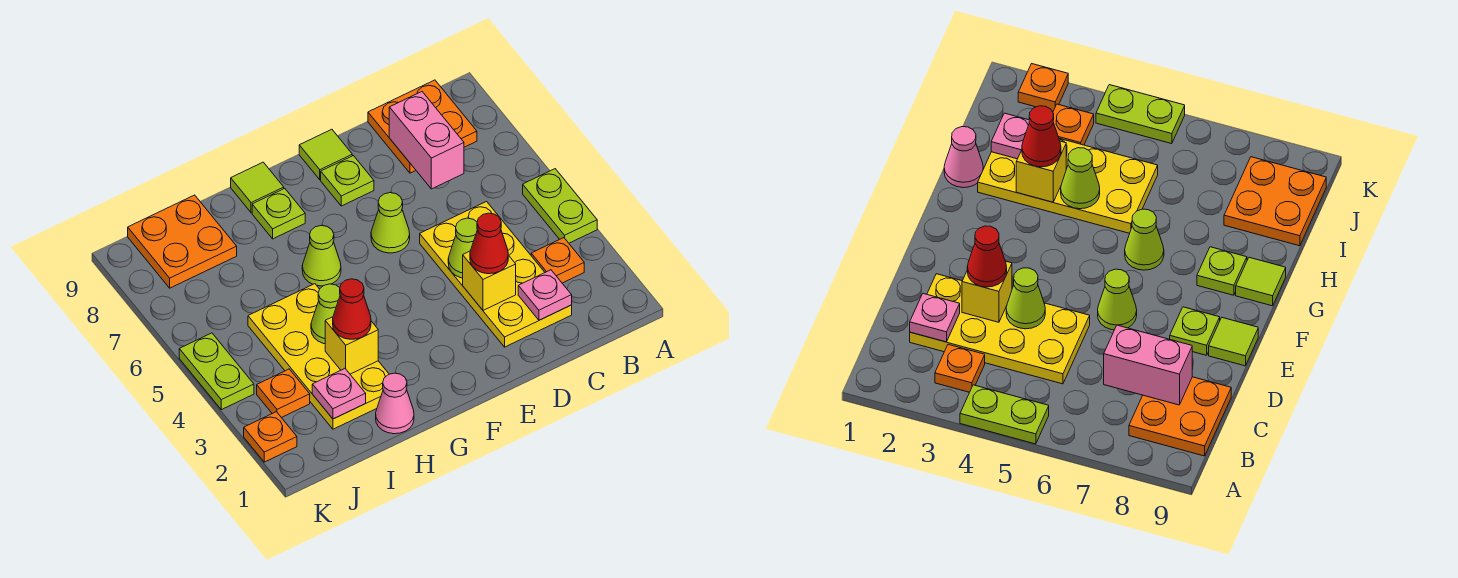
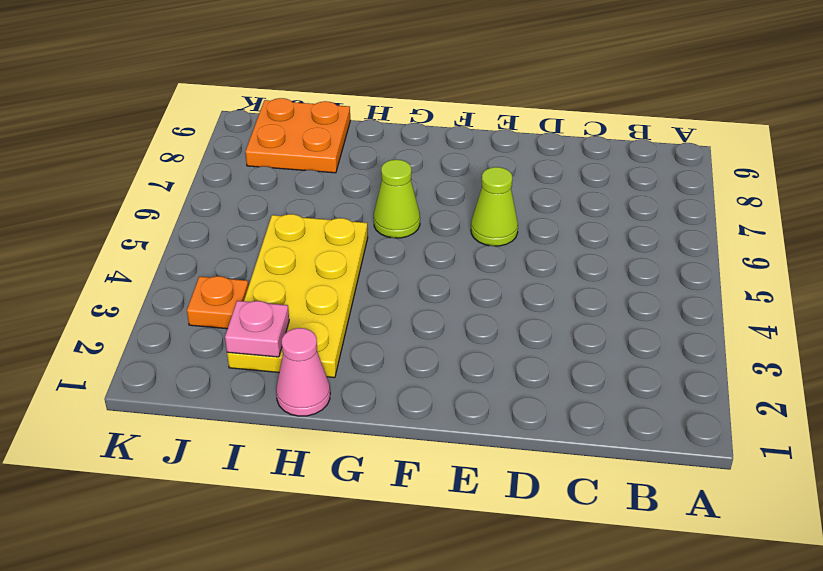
none -> lime plate A4:A5 level 1
none -> orange plate B3 level 1
none -> orange plate B8:C9 level 1

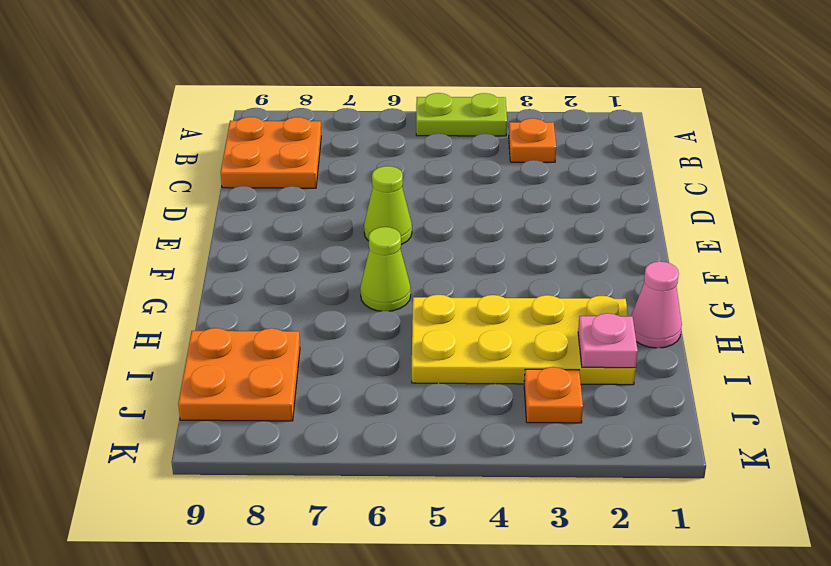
none -> yellow plate C2:D5 level 1
none -> lime plate E8 level 1
none -> lime tile E9 level 1

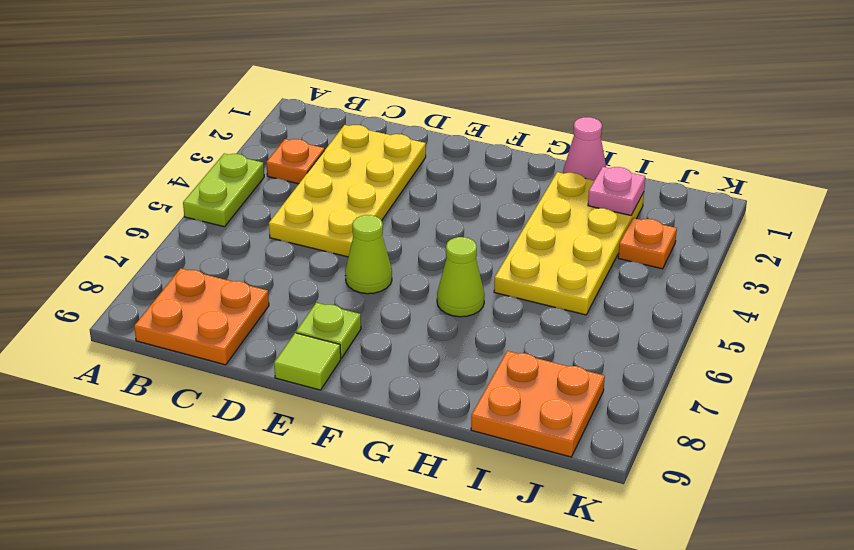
none -> lime plate G8 level 1
none -> lime tile G9 level 1
none -> orange plate K2 level 1

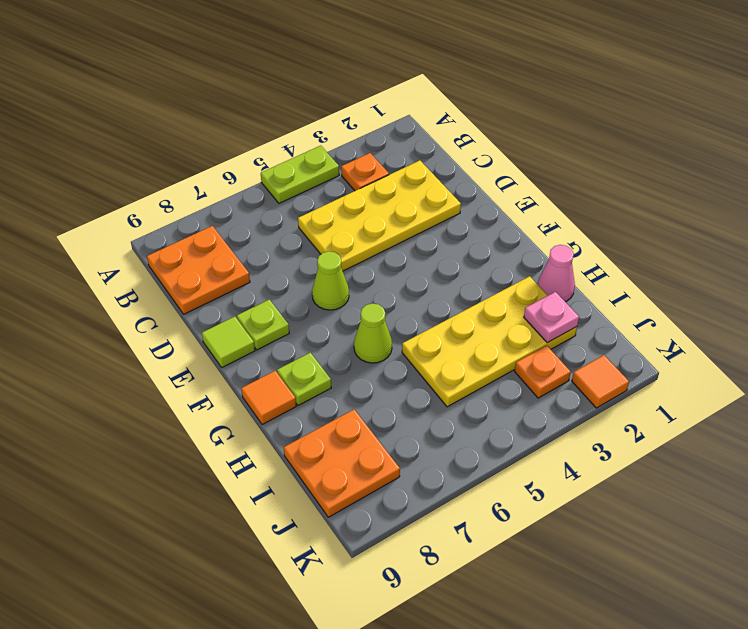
orange tile G9 level 1 -> lime tile G9 level 1
orange tile K2 level 1 -> orange plate K2 level 1
none -> lime plate K4:K5 level 1
none -> pink plate C2 level 2
none -> pink brick C7:C8 level 2

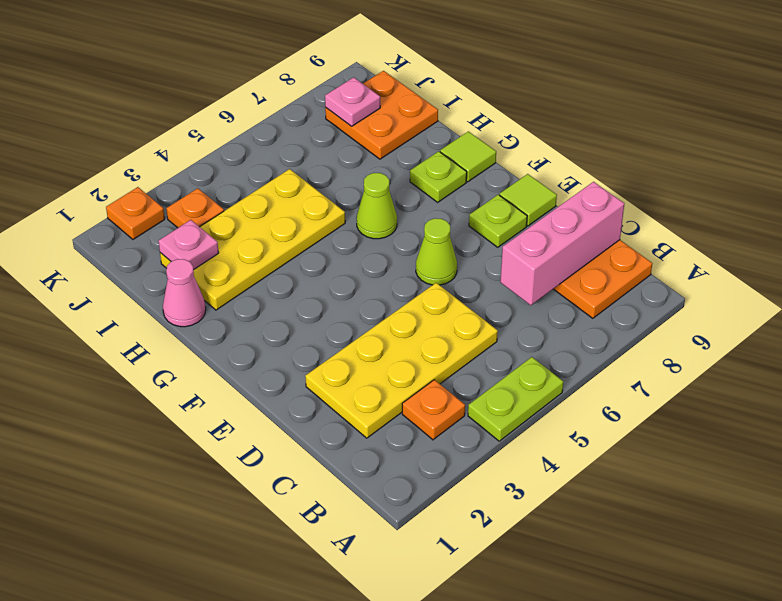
pink brick C7:C9 level 2 -> pink brick C7:C8 level 2
pink plate J8 level 2 -> pink plate C2 level 2
none -> lime plate K4:K5 level 1
none -> yellow brick D3 level 2
none -> lime cone D4 level 2

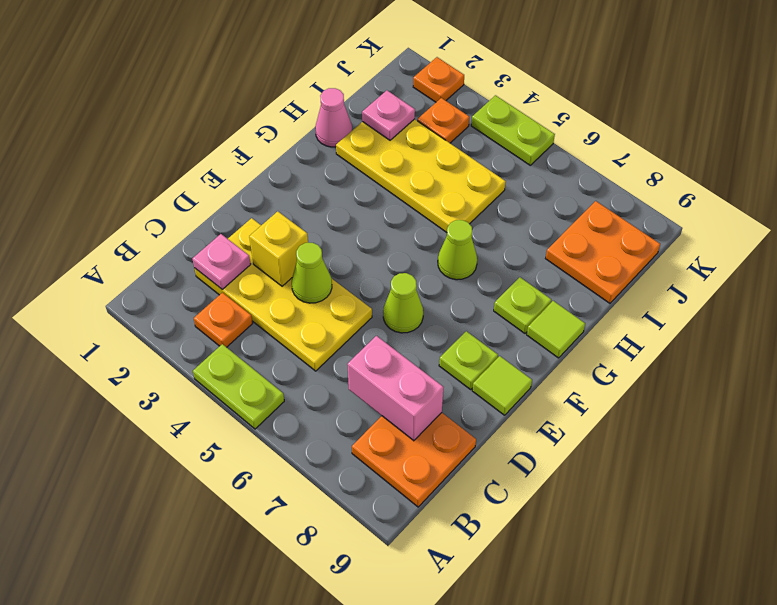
none -> yellow brick H3 level 2
none -> lime cone H4 level 2
none -> red cone D3 level 3

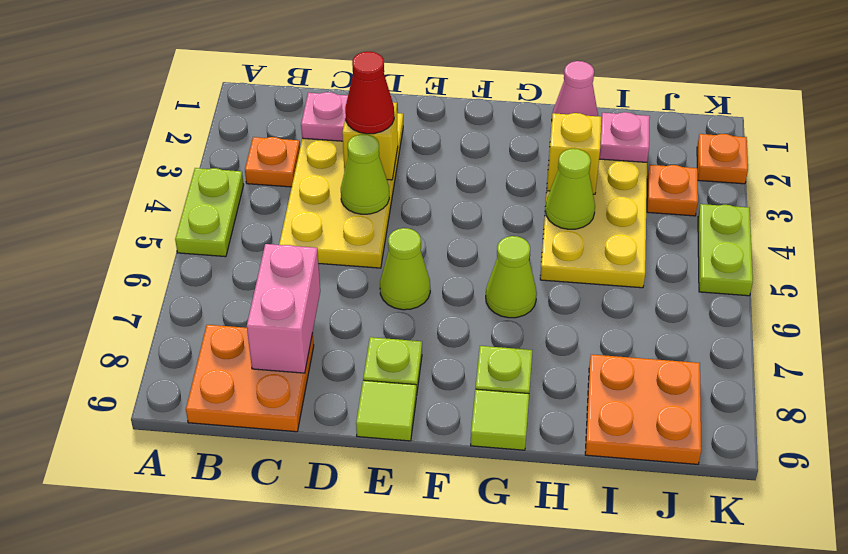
none -> red cone H3 level 3

